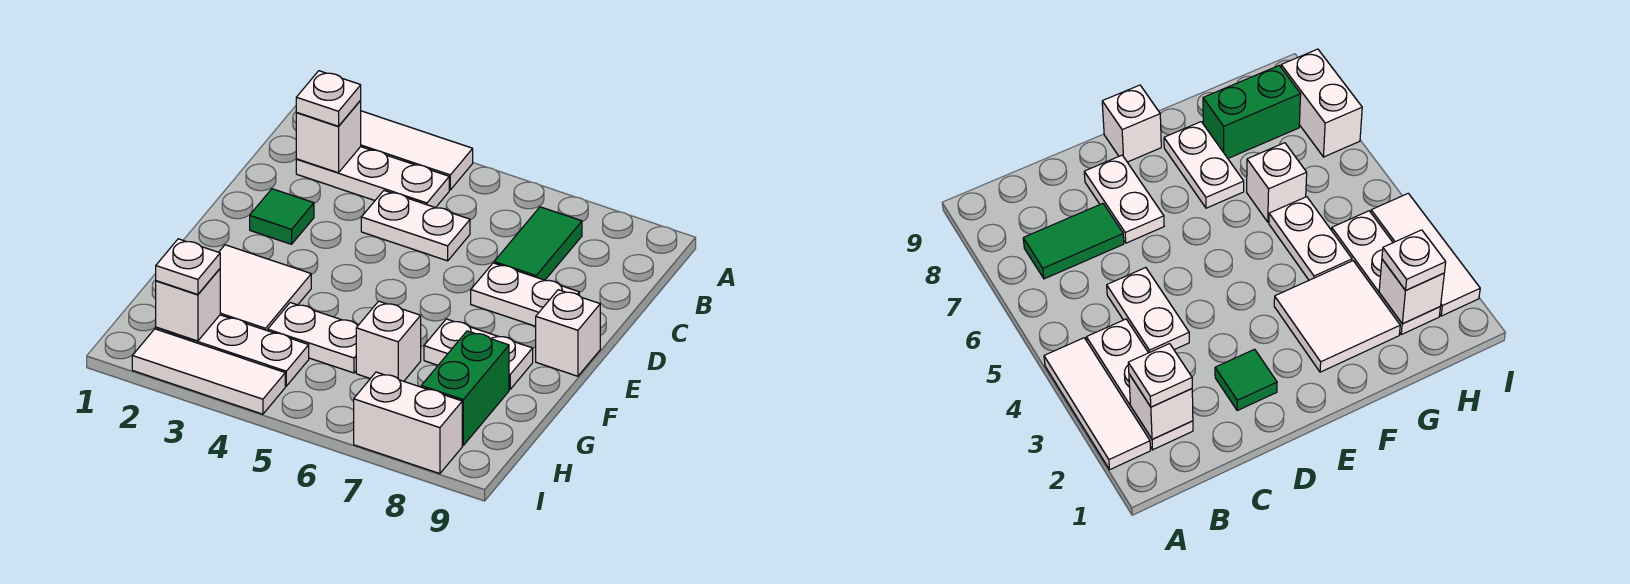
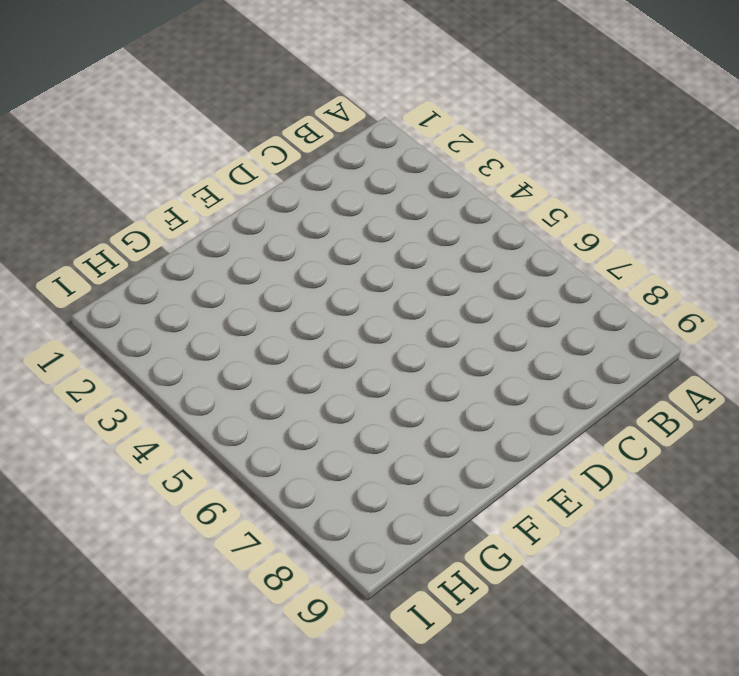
none -> white tile A2:A4 level 1
none -> white plate B2:B4 level 1
none -> green tile B7:C7 level 1

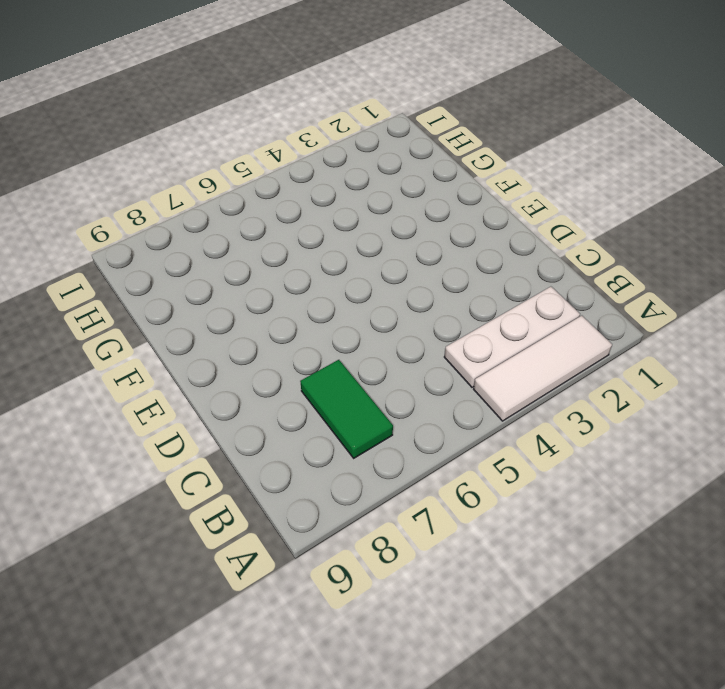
none -> white plate C4:C5 level 1
none -> green tile D2 level 1
none -> white plate D7:D8 level 1

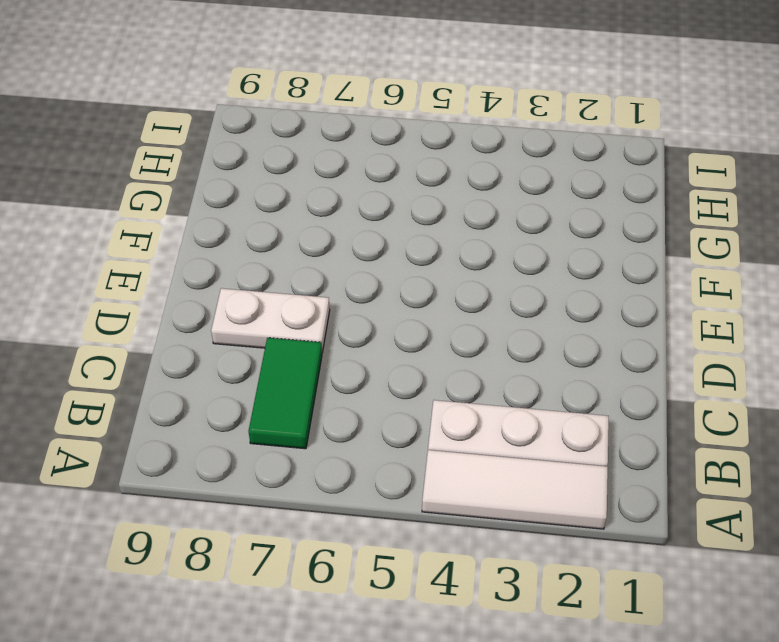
none -> white plate C4:C5 level 1
none -> green tile D2 level 1
none -> white brick E9 level 1

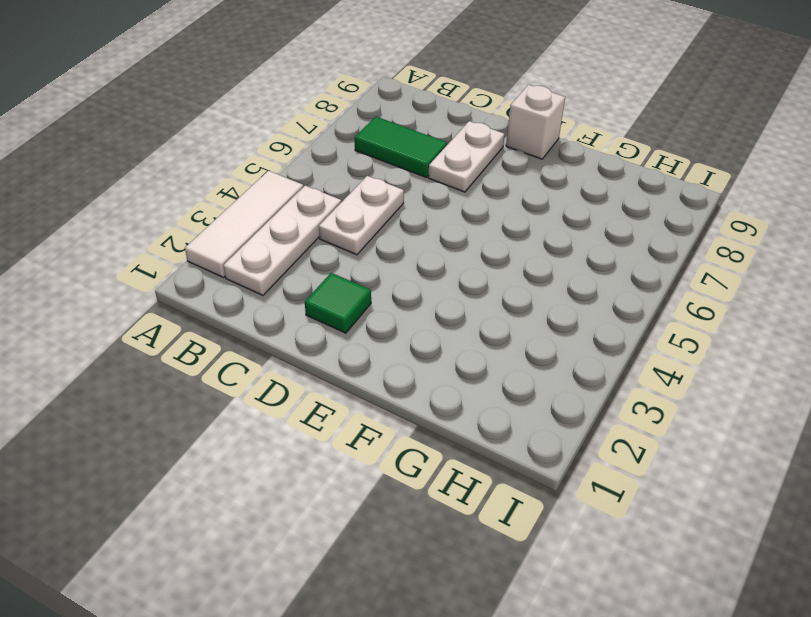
none -> white tile F2:G3 level 1
none -> white plate F7:F8 level 1
none -> white plate G4:G5 level 1

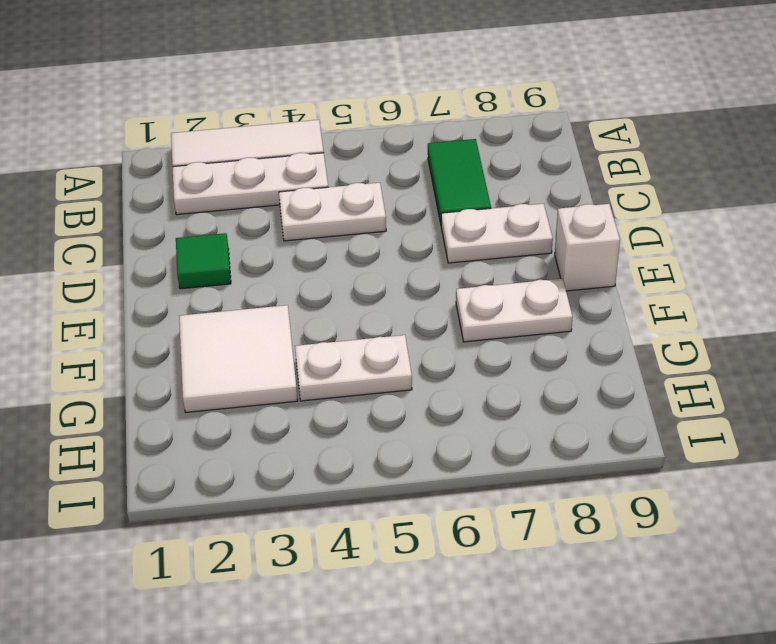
none -> white brick G6 level 1
none -> green brick G8:H8 level 1
none -> white plate H2:H4 level 1

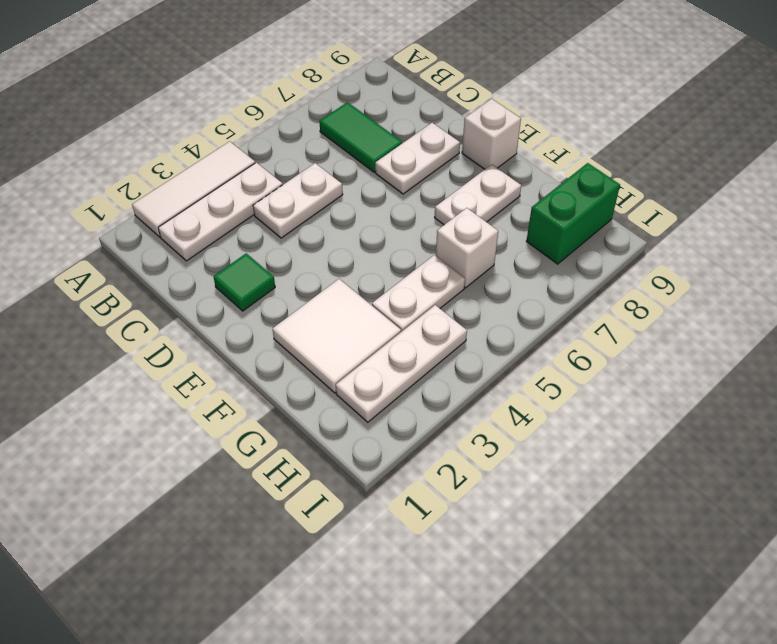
green brick H8:H9 level 1 -> green brick G8:H8 level 1
none -> white tile I2:I4 level 1
none -> white brick I7:I8 level 1
none -> white brick B2 level 2

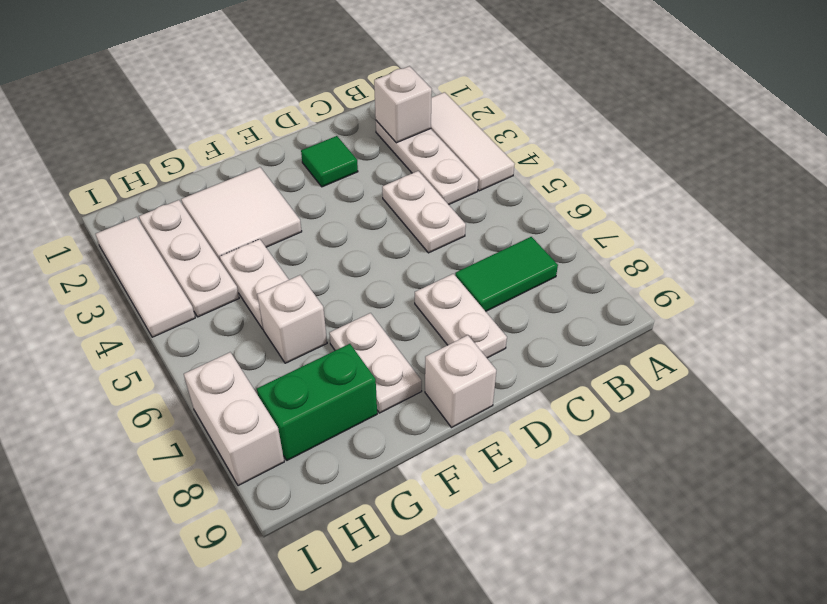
none -> white brick H2 level 2
none -> white plate B2 level 3
none -> white plate H2 level 3

